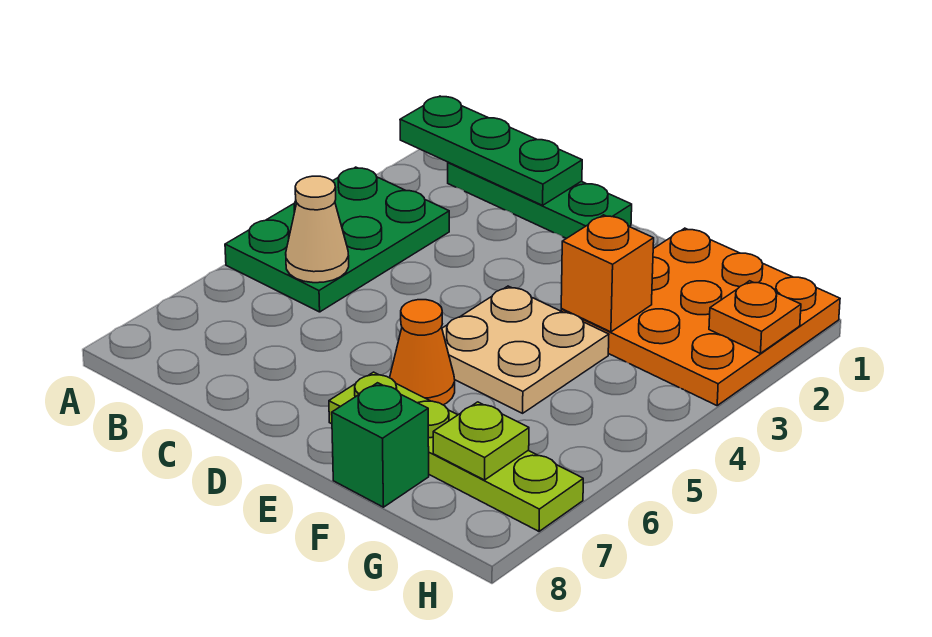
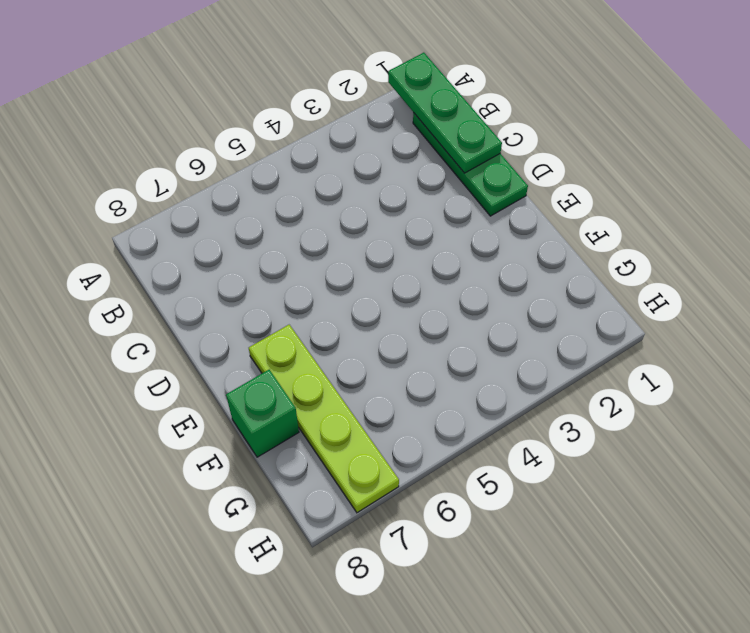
none -> green plate A3:B5 level 1
none -> tan plate E4:F5 level 1
none -> orange cone E6 level 1

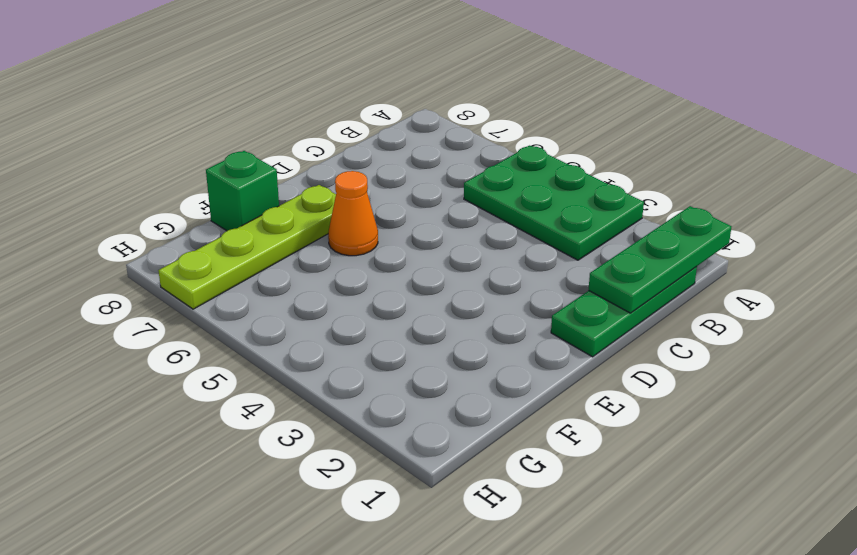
none -> tan plate E4:F5 level 1
none -> orange plate F1:H3 level 1
none -> tan cone B5 level 2

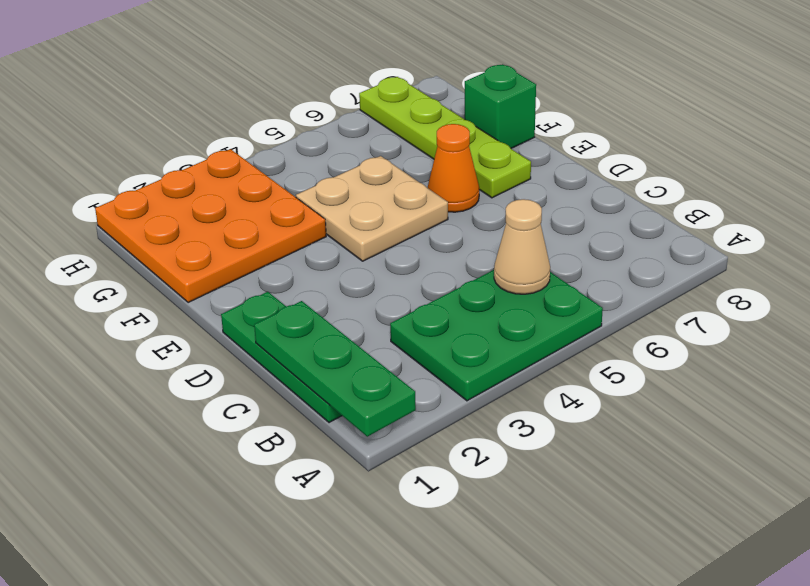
none -> orange brick F3 level 2
none -> lime plate G7 level 2
none -> orange plate H2 level 2

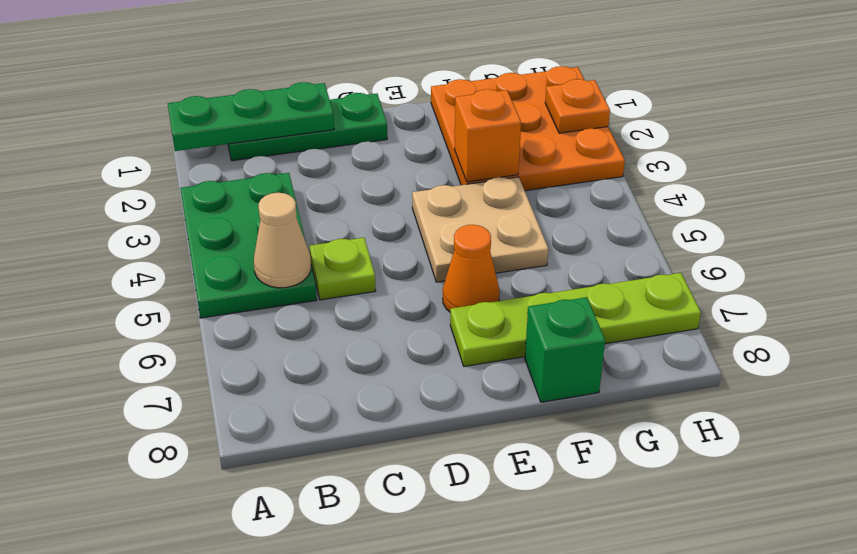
lime plate C5 level 1 -> lime plate G7 level 2

